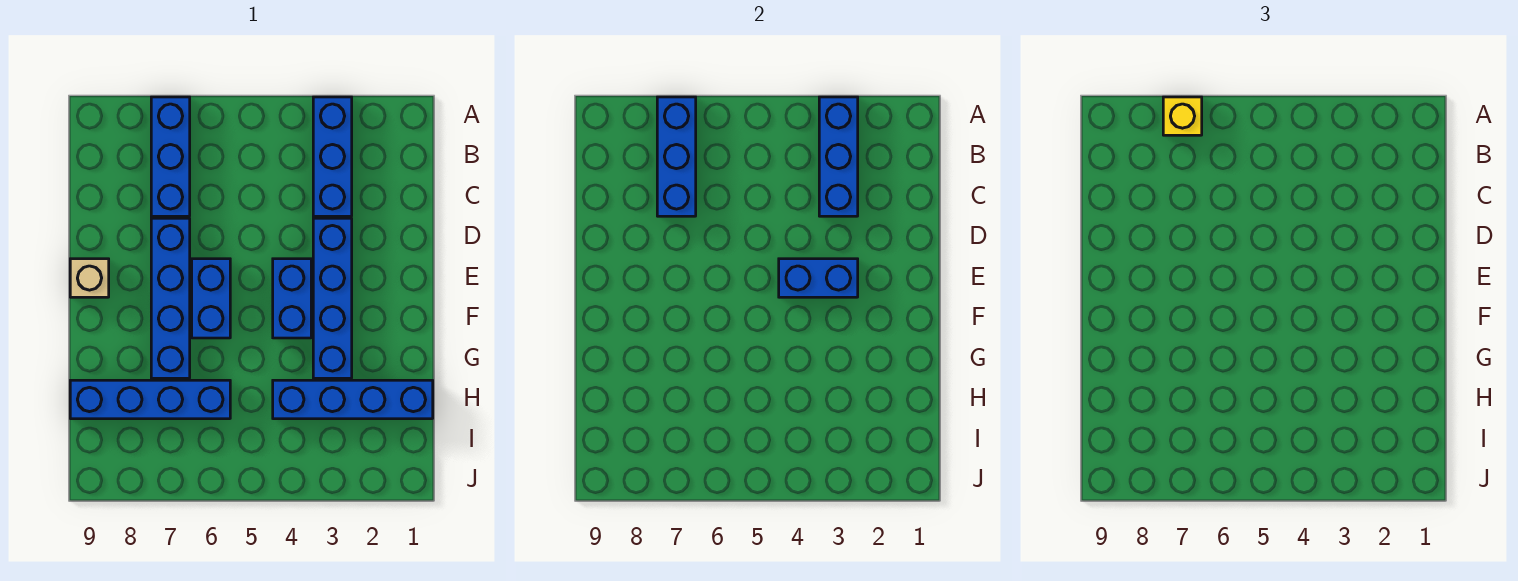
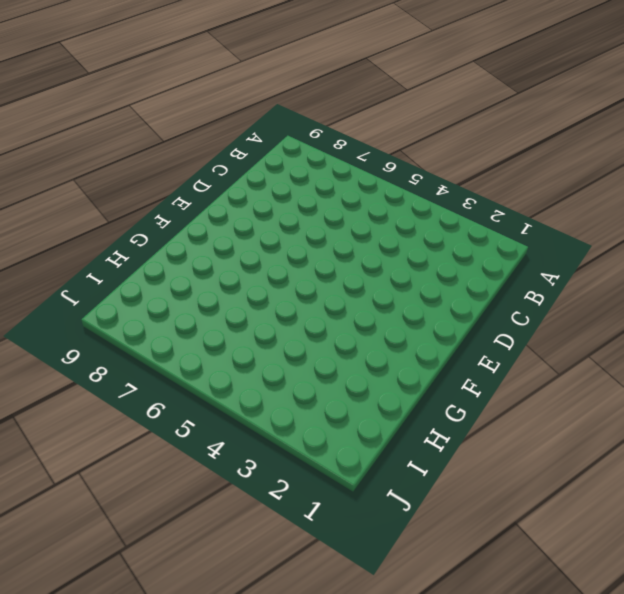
none -> blue brick A3:C3 level 1
none -> blue brick A7:C7 level 1
none -> blue brick D3:G3 level 1

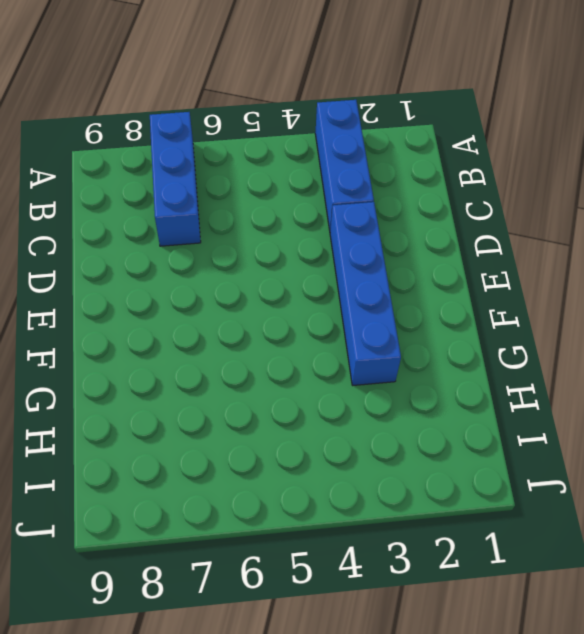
none -> blue brick D7:G7 level 1
none -> blue brick E4:F4 level 1
none -> blue brick E6:F6 level 1

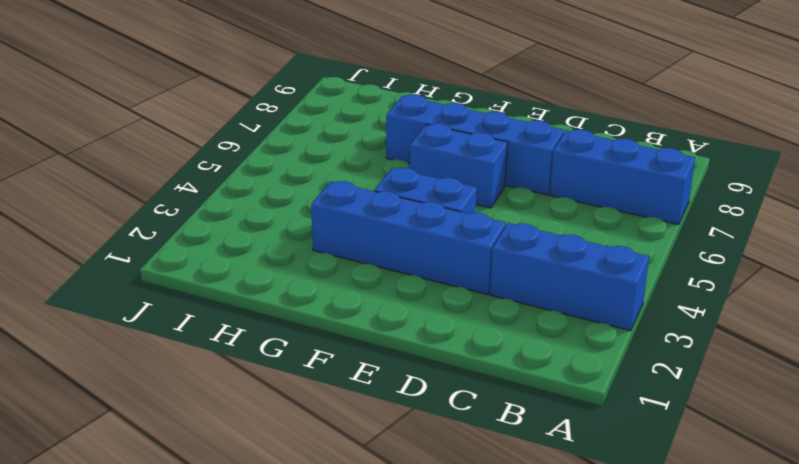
none -> tan brick E9 level 1
none -> blue brick H1:H4 level 1
none -> blue brick H6:H9 level 1

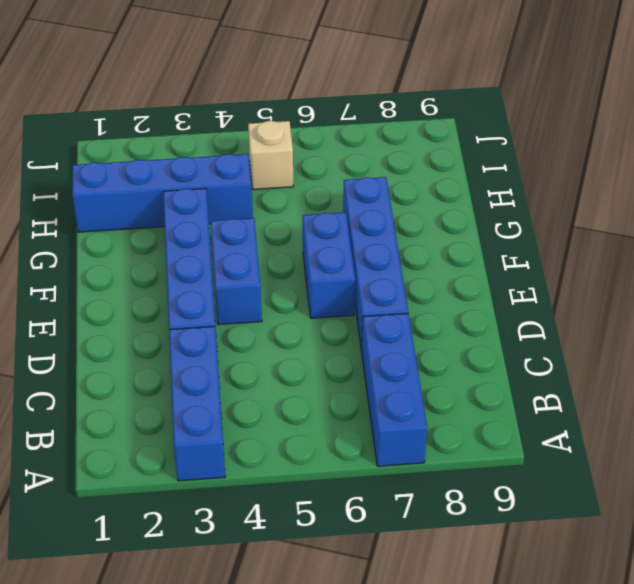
tan brick I5 level 1 -> tan brick E9 level 1
none -> blue brick H6:H9 level 1
none -> blue brick A3:C3 level 2
none -> blue brick A7:C7 level 2

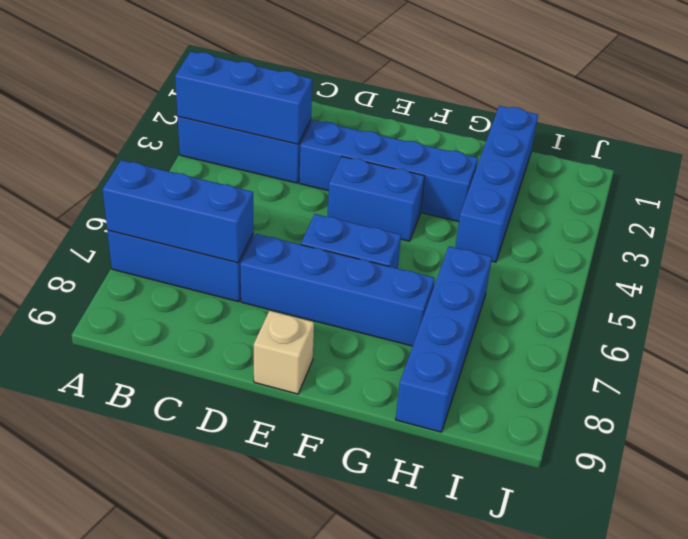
none -> blue brick E3:E4 level 2
none -> yellow brick A7 level 3

